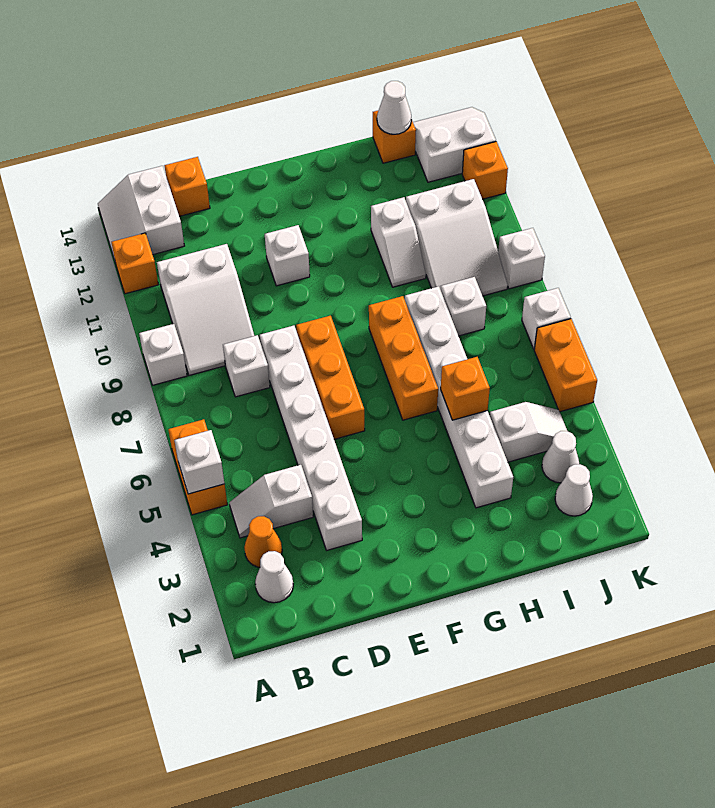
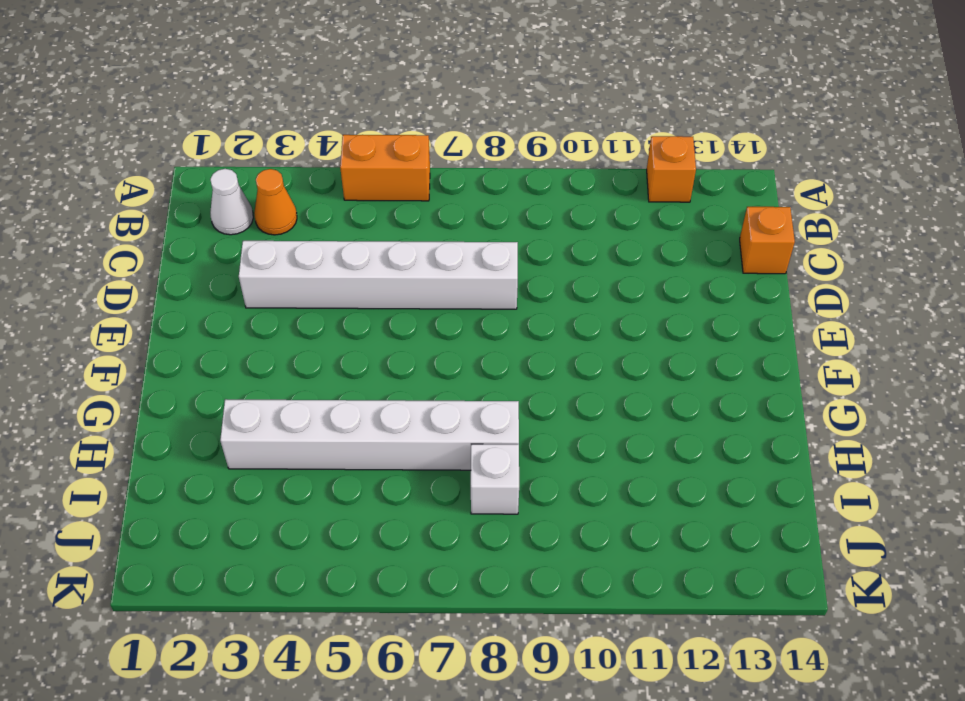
none -> white brick A9 level 1
none -> white slope A13:B14 level 1 top B
none -> white slope B4:C4 level 1 top C
none -> white slope B9:C11 level 1 top 11

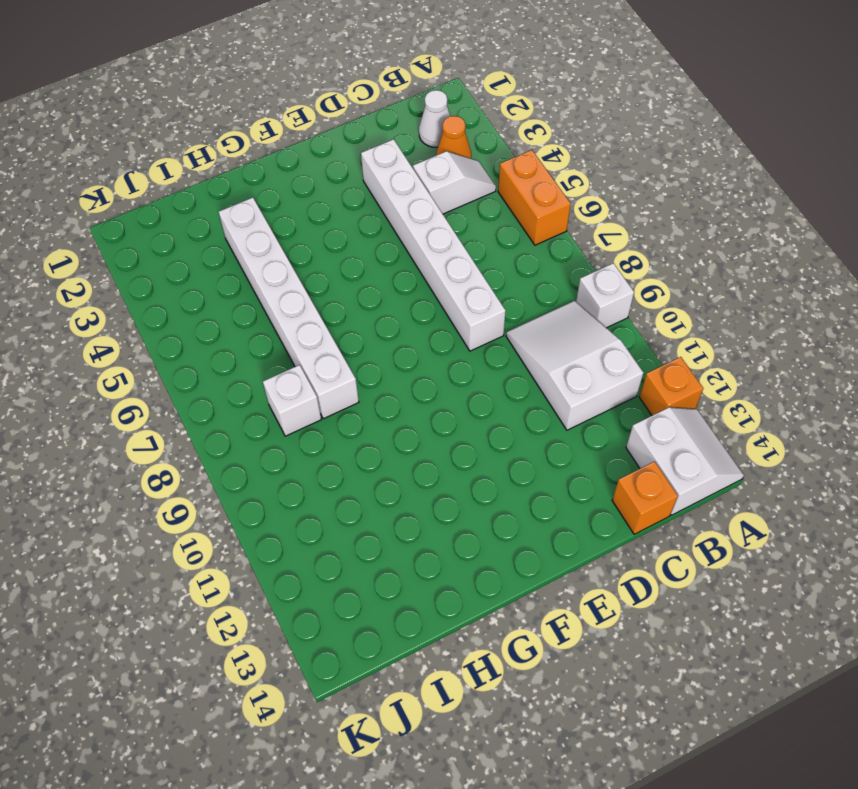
none -> white brick C8 level 1
none -> orange brick E6:E8 level 1
none -> white brick E11 level 1
none -> orange brick G6:G8 level 1

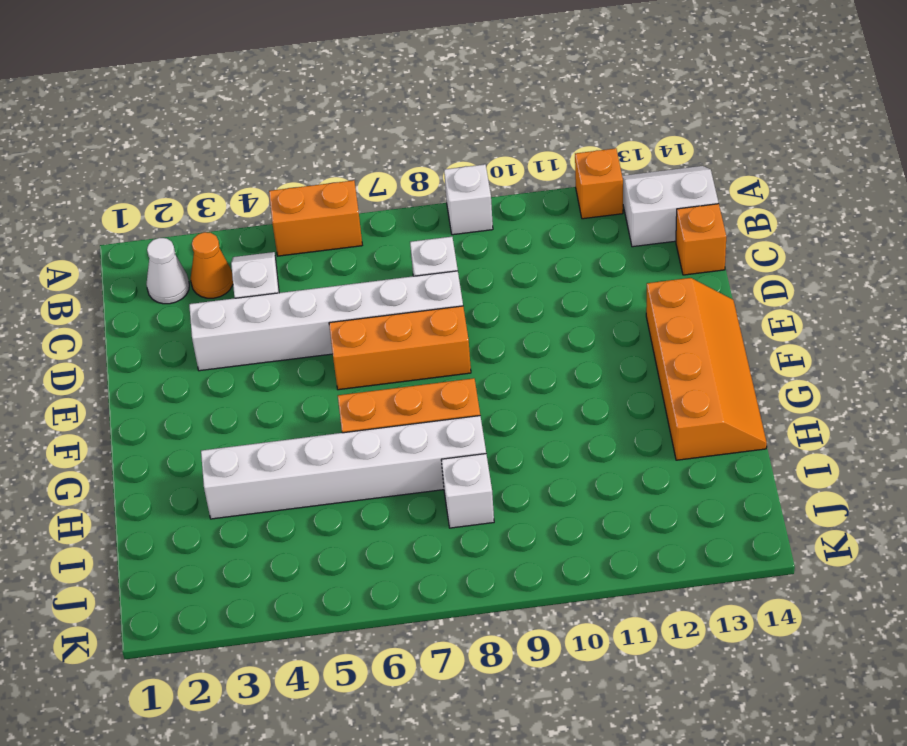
orange slope E13:H14 level 1 top 13 -> none
none -> white slope B9:C11 level 1 top 11
none -> white brick E11 level 1
none -> white slope H10:H11 level 1 top 11
none -> white slope I4:J4 level 1 top I

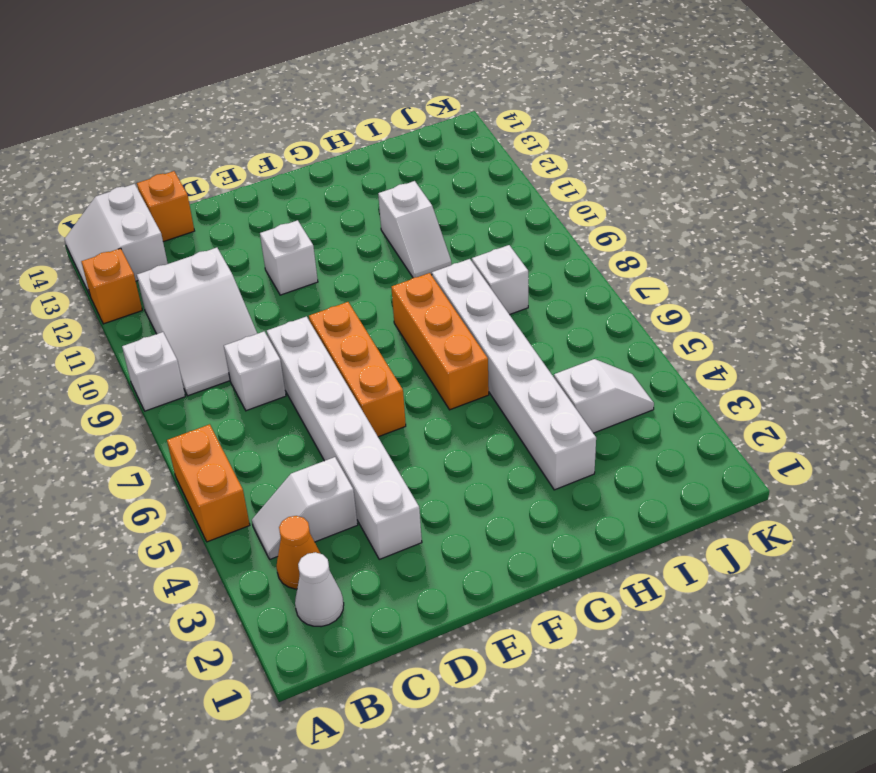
none -> white slope I9:J11 level 1 top 11
none -> orange brick I14 level 1
none -> white cone J2 level 1
none -> white cone J3 level 1

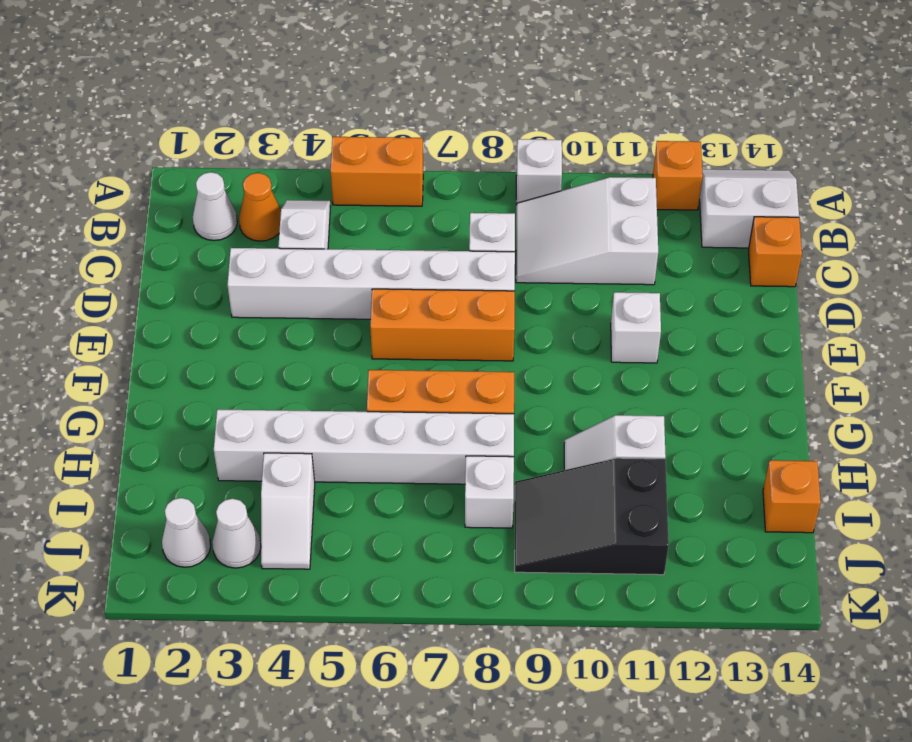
black slope I9:J11 level 1 top 11 -> white slope I9:J11 level 1 top 11
none -> white slope J13:K14 level 1 top 13
none -> orange brick K5:K6 level 1
none -> white brick K7 level 1
none -> white brick K9 level 1

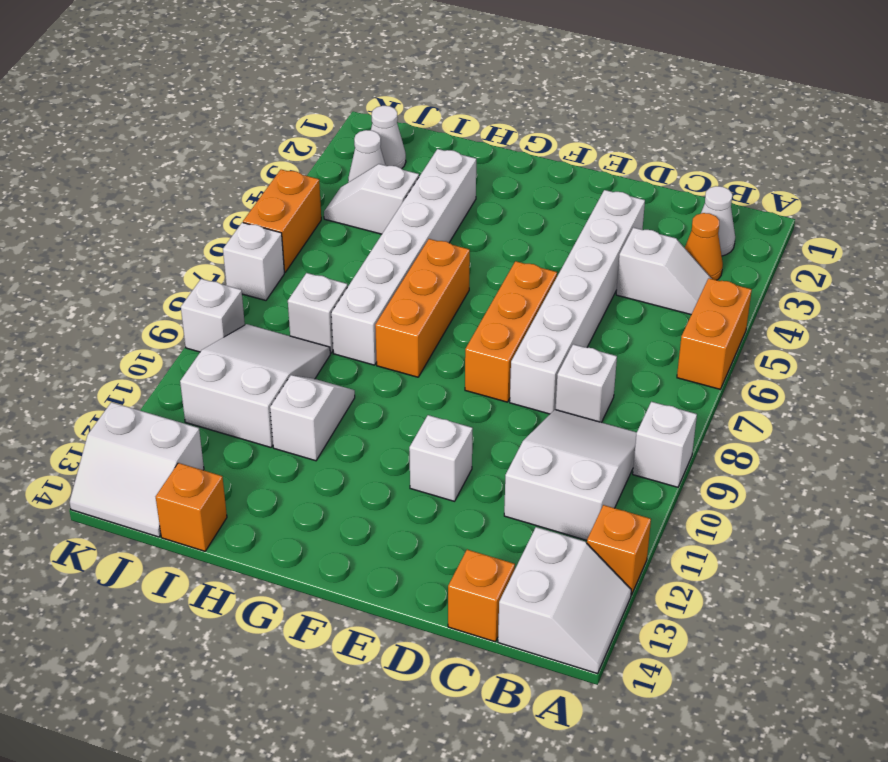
none -> orange brick K12 level 1
none -> white brick A5 level 2
none -> orange brick H5 level 2
none -> white cone I14 level 2

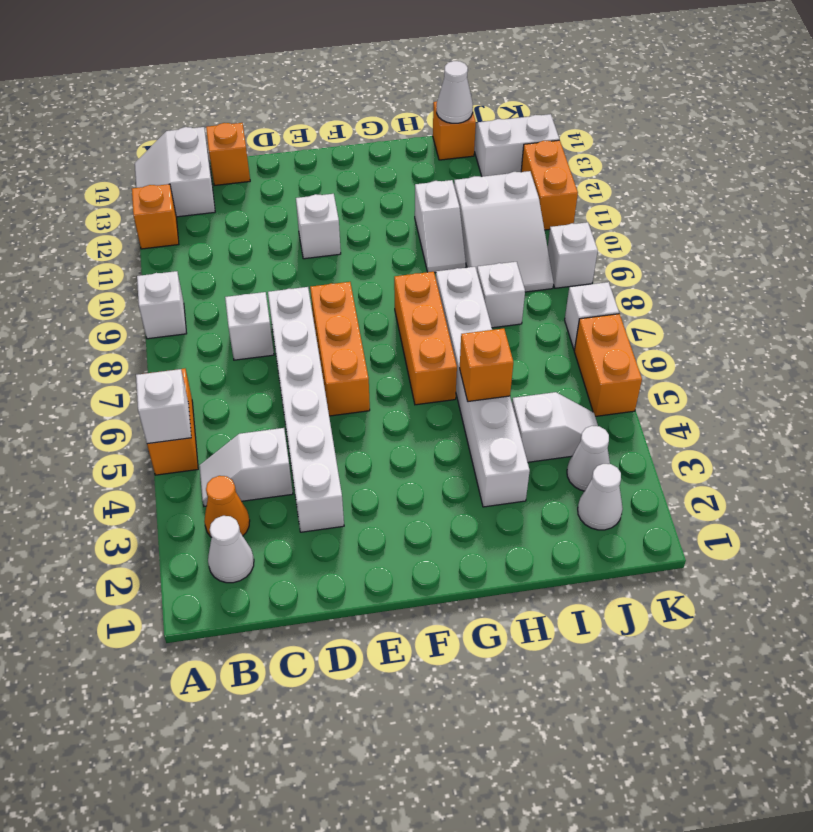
orange brick K11:K12 level 1 -> orange brick K12 level 1
none -> white slope B9:C11 level 1 top 11

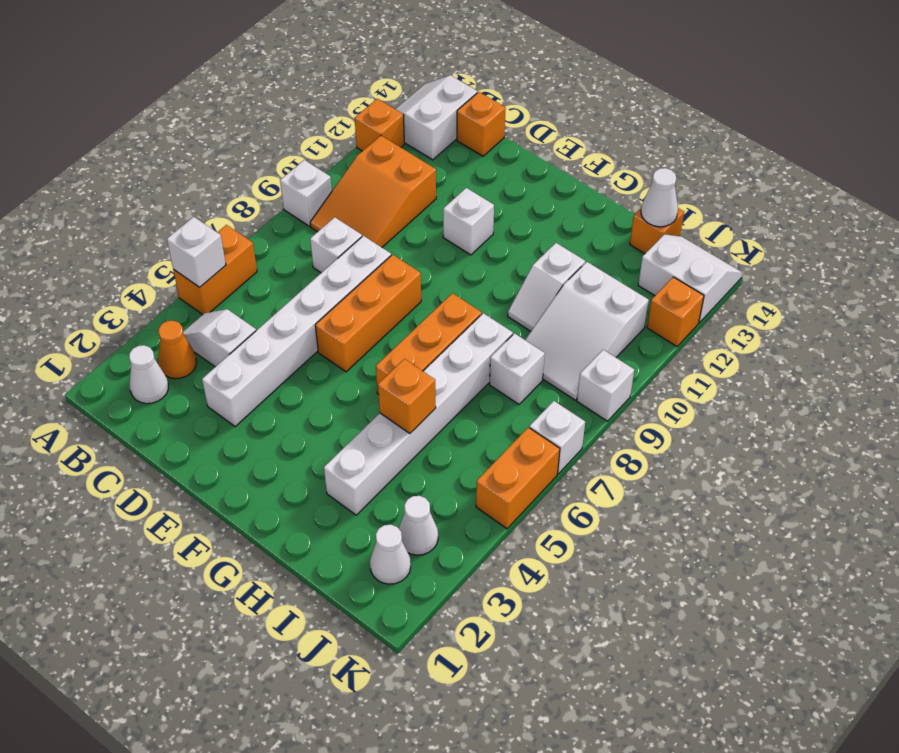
orange slope B9:C11 level 1 top 11 -> white slope B9:C11 level 1 top 11
none -> white slope I4:J4 level 1 top I

